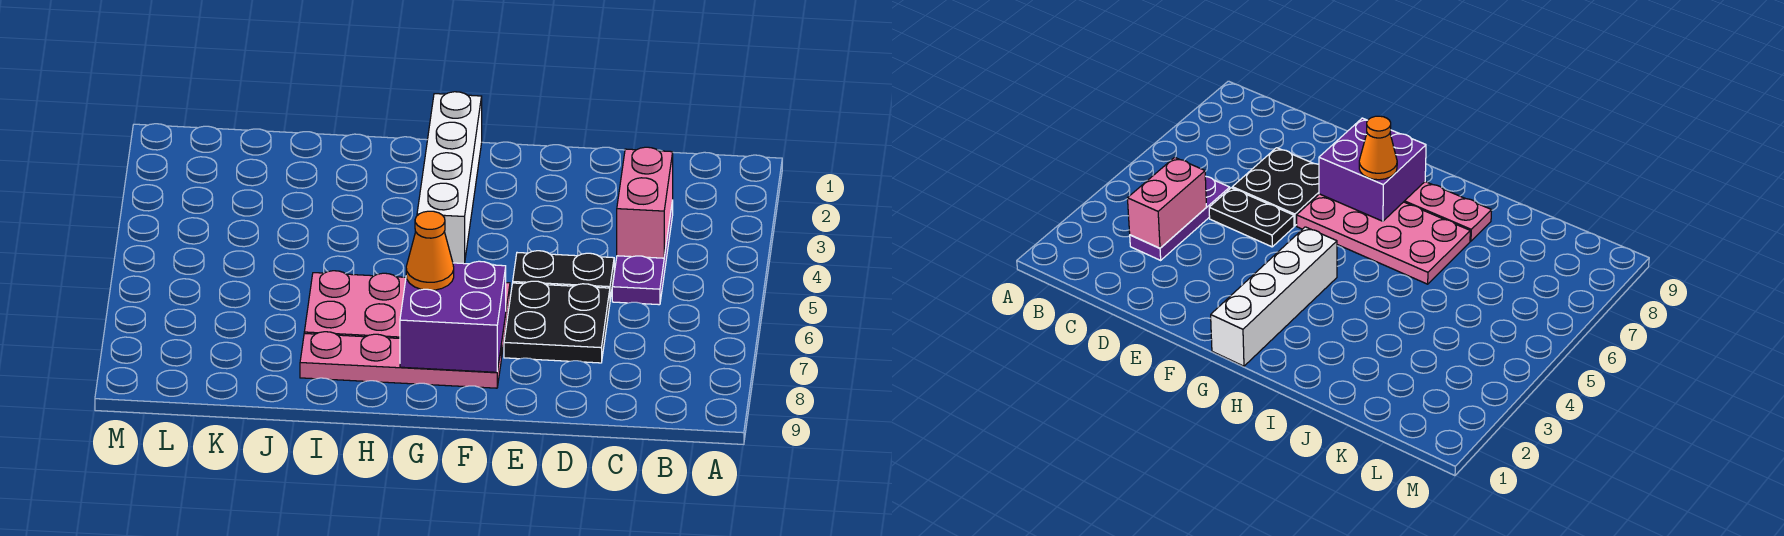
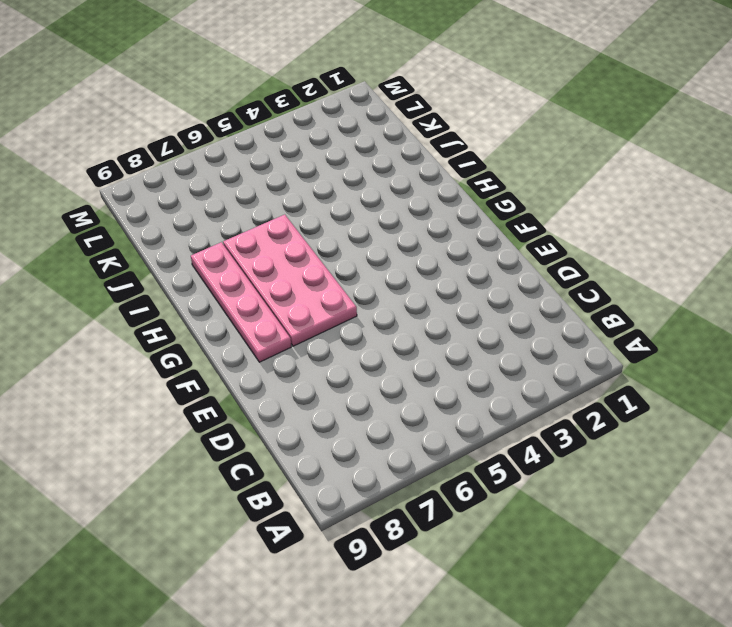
none -> purple plate C3:C5 level 1
none -> black plate D5:E5 level 1

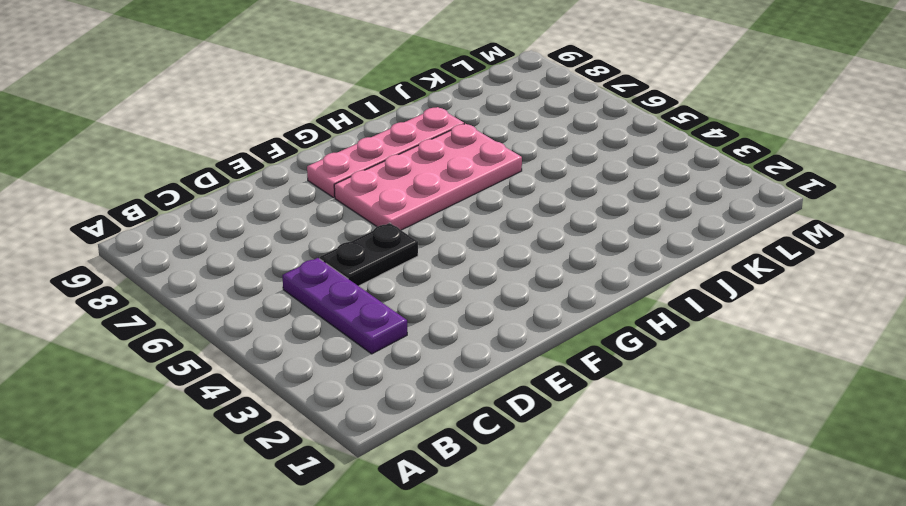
none -> black plate D6:E7 level 1
none -> white brick G1:G4 level 1

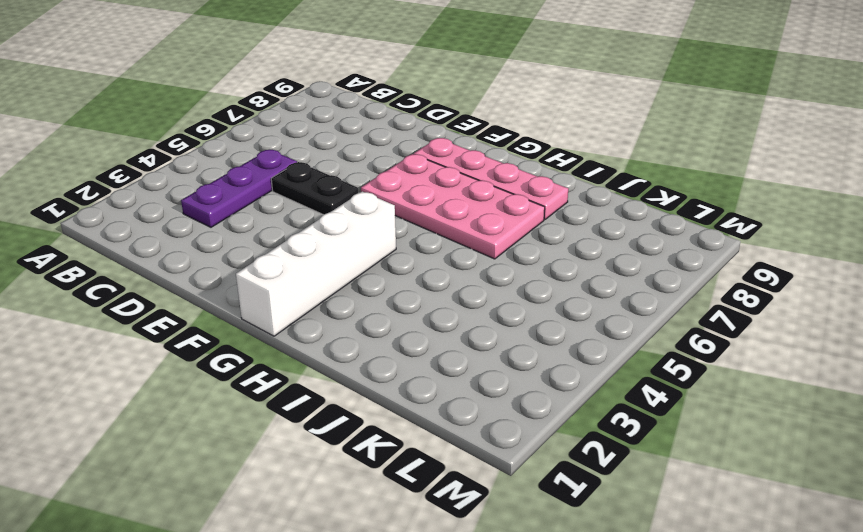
none -> black plate D6:E7 level 1
none -> pink brick C3:C4 level 2

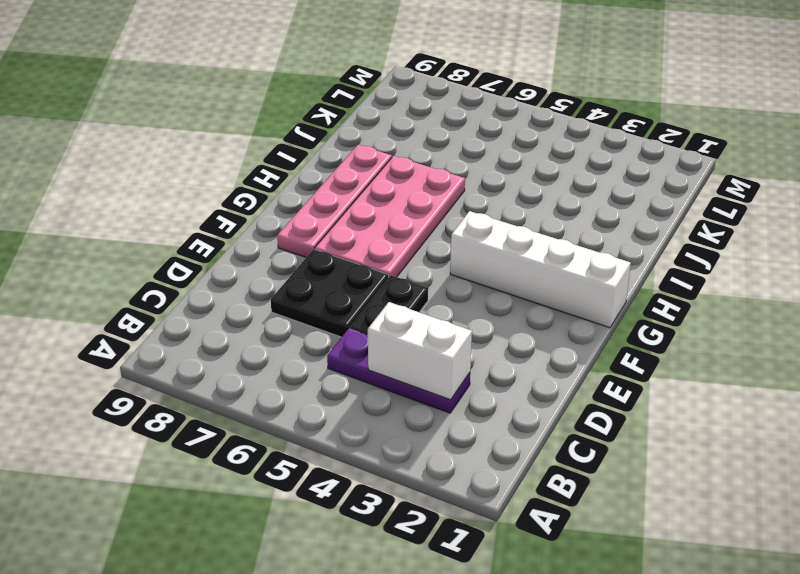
white brick C3:C4 level 2 -> pink brick C3:C4 level 2
none -> purple brick F7:G8 level 2
none -> orange cone G7 level 3

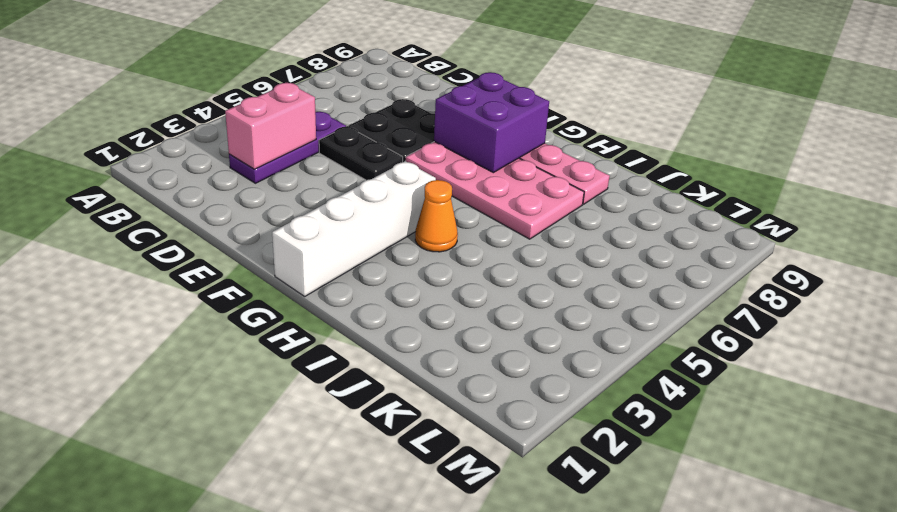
orange cone H4 level 1 -> orange cone G7 level 3

